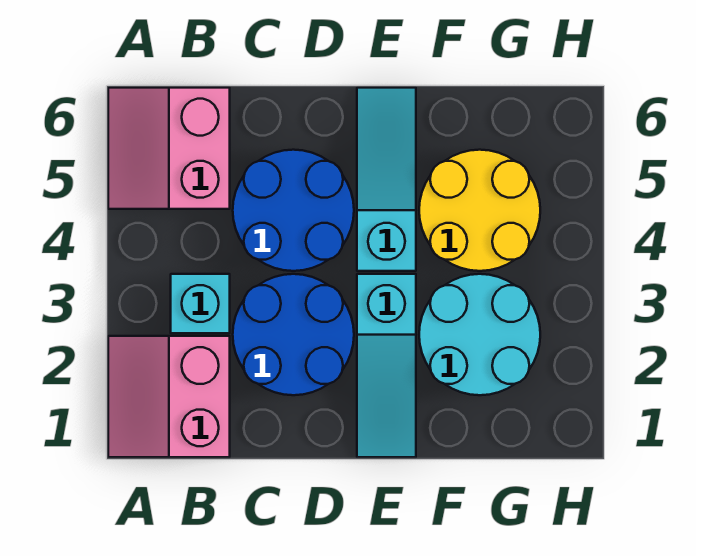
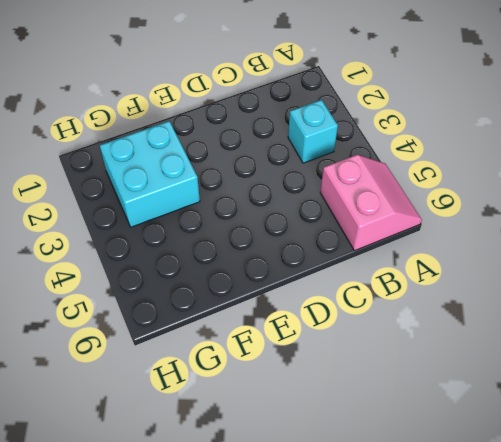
cyan brick F2:G3 level 1 -> cyan round brick F2:G3 level 1
none -> pink slope A1:B2 level 1 top B
none -> blue round brick C2:D3 level 1

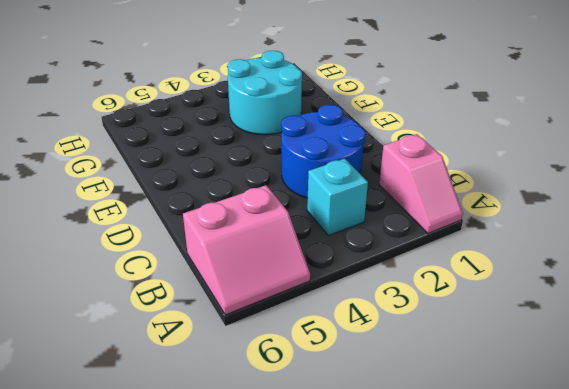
pink slope A1:B1 level 1 top B -> pink slope A1:B2 level 1 top B
none -> blue round brick C4:D5 level 1
none -> cyan slope E1:E3 level 1 top 3

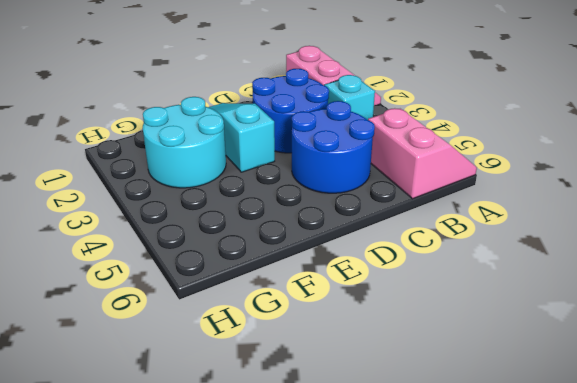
none -> cyan slope E4:E6 level 1 top 4
none -> yellow round brick F4:G5 level 1

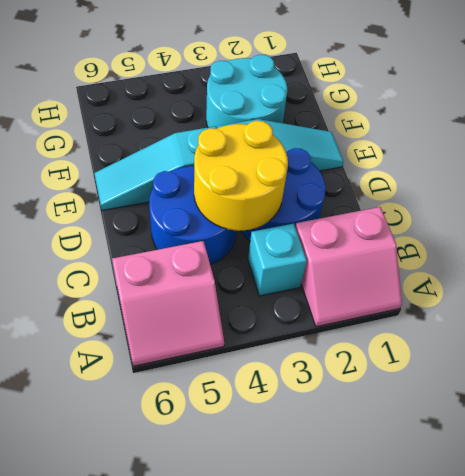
yellow round brick C3:D4 level 2 -> yellow round brick F4:G5 level 1

